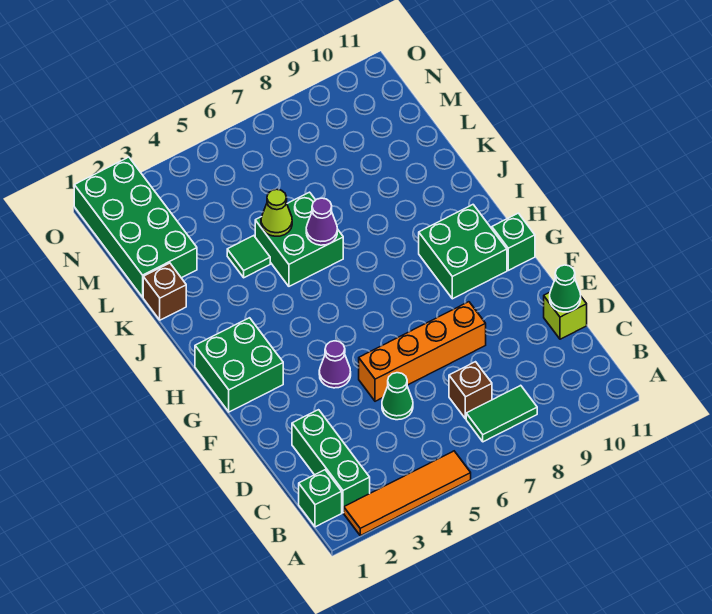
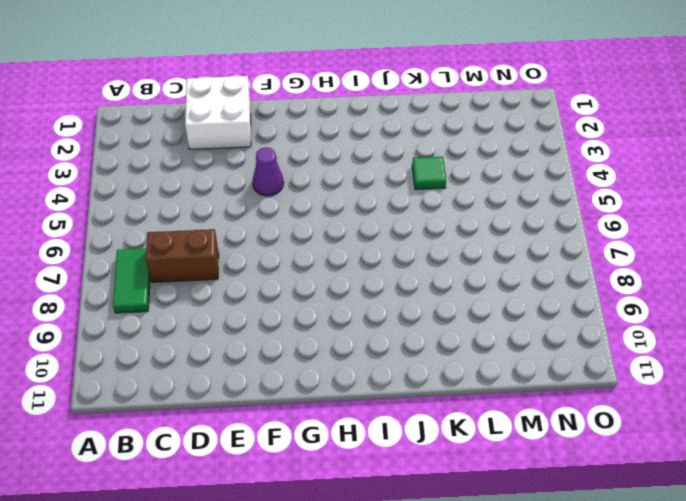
brown brick C7:D7 level 1 -> brown brick C7 level 1
white brick D1:E2 level 1 -> green brick B2:D2 level 1
none -> orange tile A2:A5 level 1
none -> green brick B1 level 1
none -> green cone D5 level 1

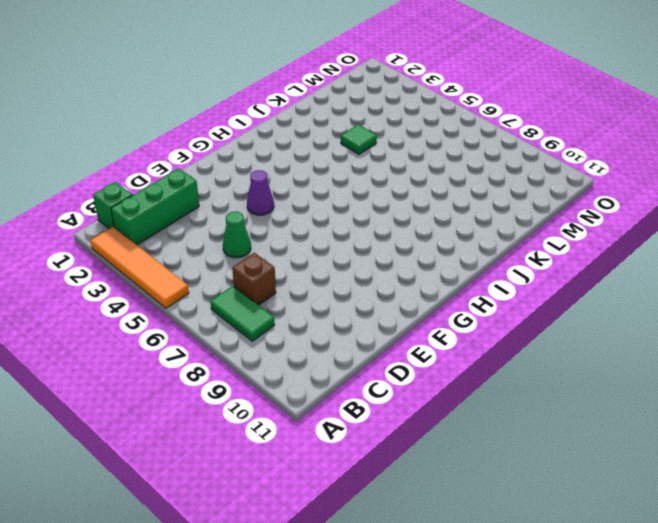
none -> lime brick D11 level 1
none -> orange brick E5:E8 level 1
none -> green brick G1:H2 level 1

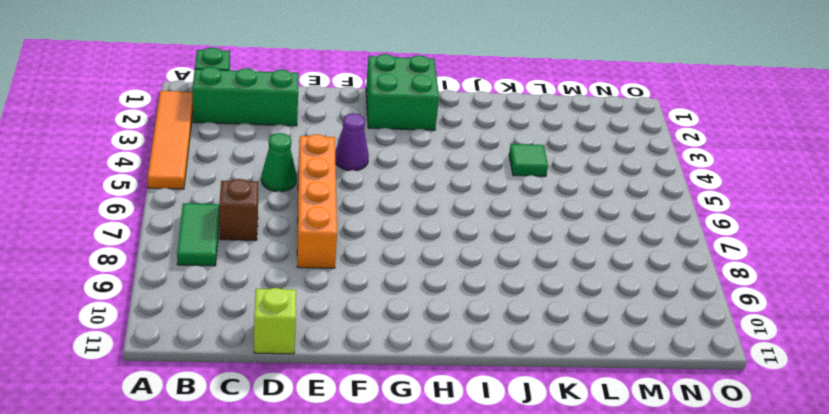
none -> green brick G9:H10 level 1
none -> green brick G11 level 1
none -> green brick J5:K6 level 1

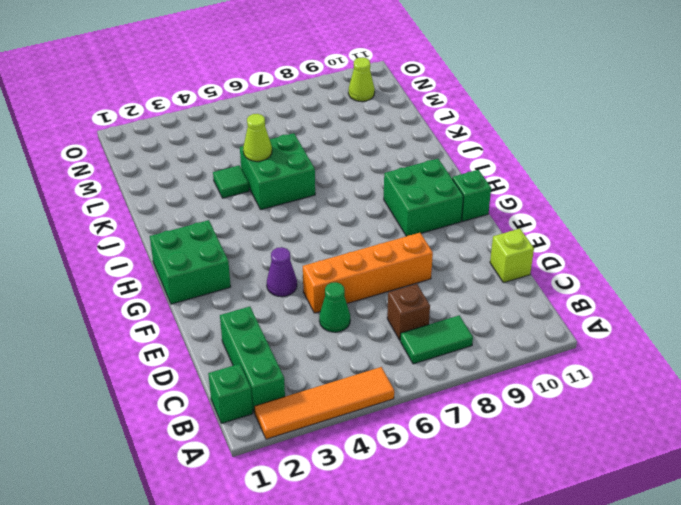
lime cone N10 level 1 -> none
none -> brown brick K1 level 1
none -> green brick L1:O2 level 1
none -> green cone D11 level 2

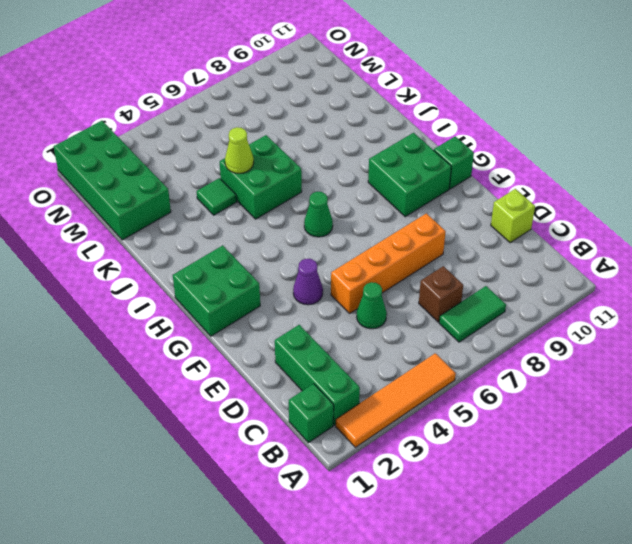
green cone H6 level 1 -> green cone D11 level 2
none -> brown brick K1 level 1
none -> purple cone J6 level 2

